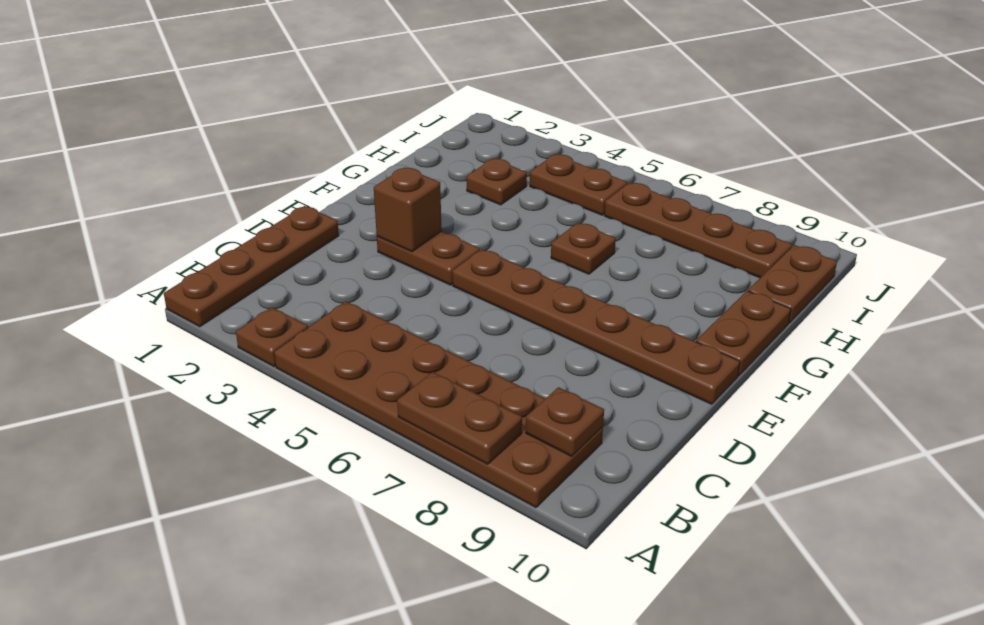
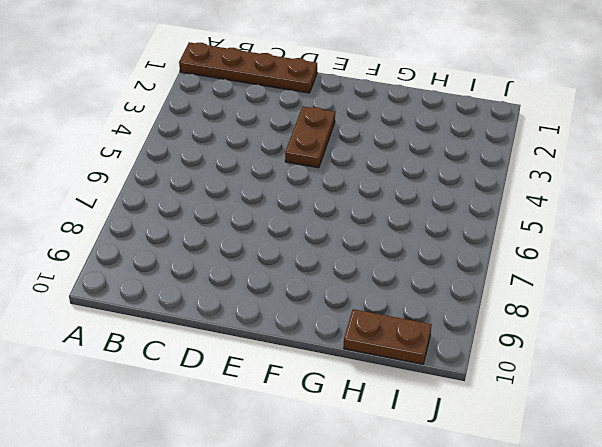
none -> brown plate A3 level 1
none -> brown plate A4:B9 level 1
none -> brown plate E5:E10 level 1

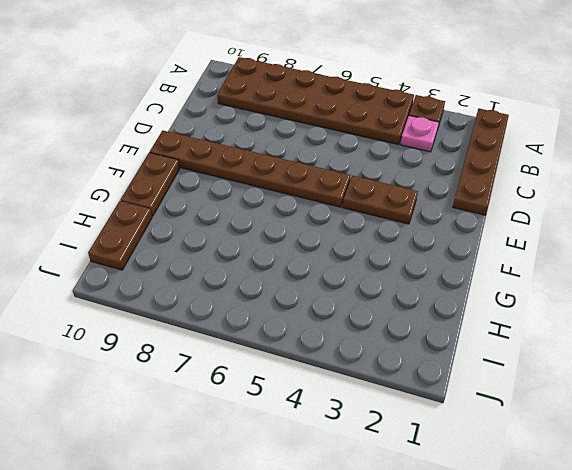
pink plate B3 level 1 -> none
none -> brown plate G6 level 1
none -> brown plate H3 level 1
none -> brown plate I4:I5 level 1

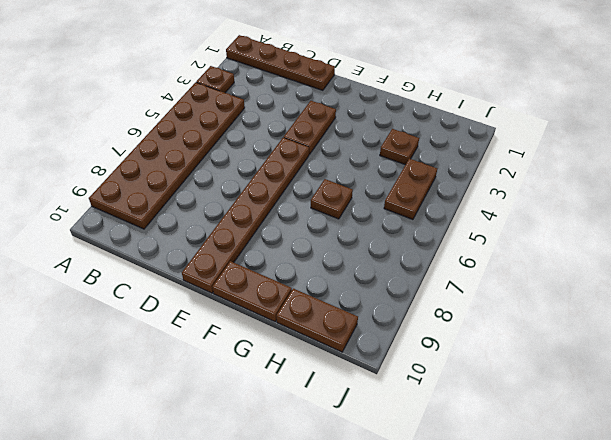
none -> brown plate I6:I9 level 1
none -> brown plate A7:A8 level 2
none -> brown plate B9 level 2

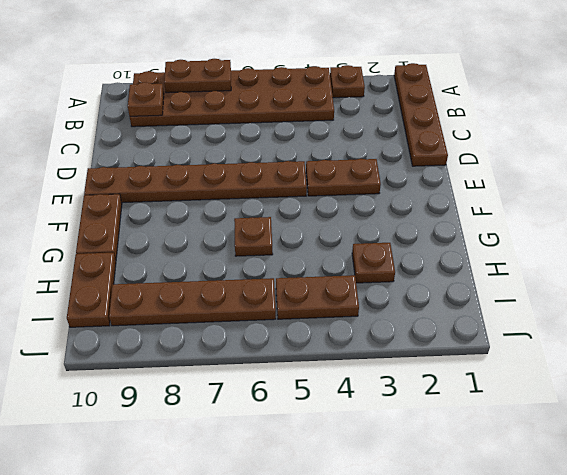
none -> brown brick E3 level 2

